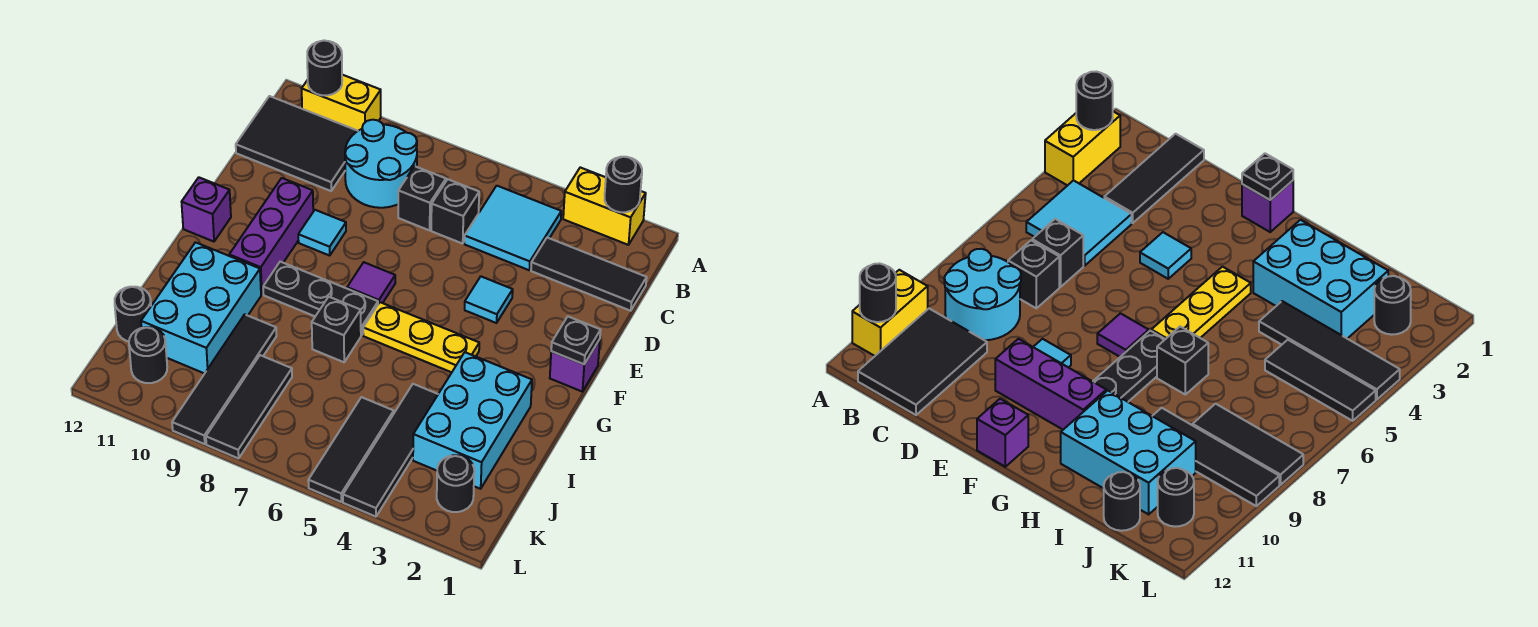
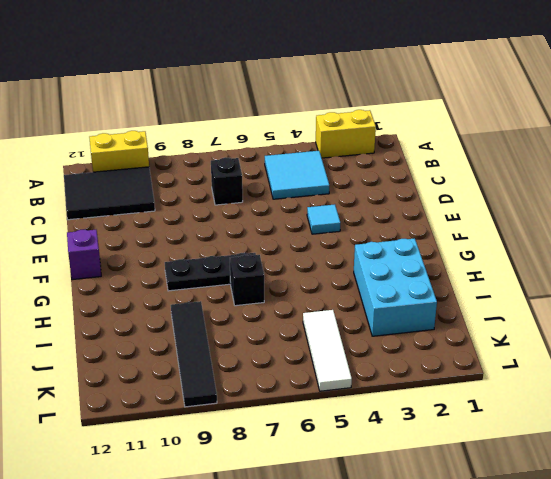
white tile J5:L5 level 1 -> black tile J5:L5 level 1
none -> cyan round brick B8:C9 level 1
none -> black tile C1:C3 level 1
none -> black brick C6 level 1

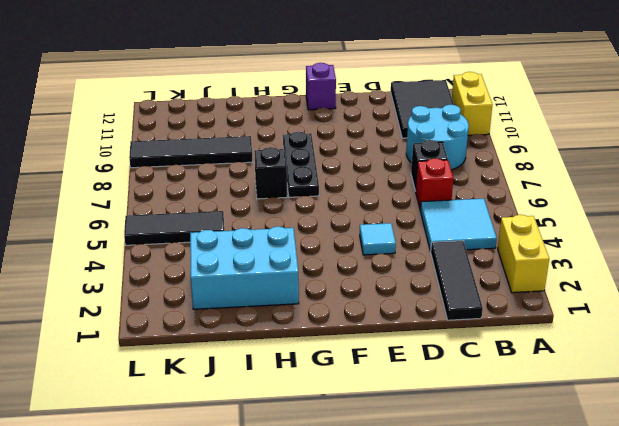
red brick C6 level 1 -> black brick C6 level 1
none -> cyan tile E9 level 1
none -> purple brick E10:G10 level 1
none -> purple brick F1 level 1

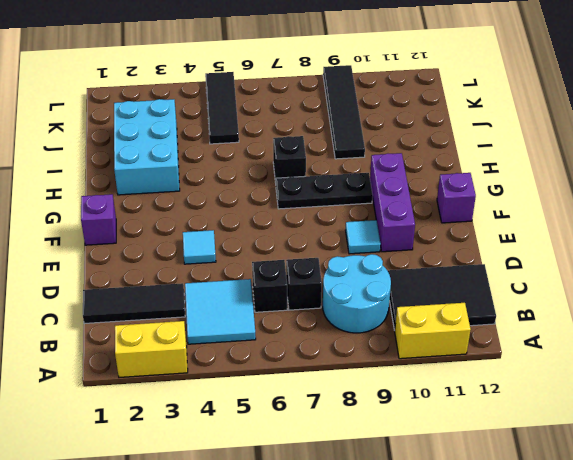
none -> purple tile F7 level 1
none -> yellow plate G4:G6 level 1
none -> cyan brick H10:J11 level 1

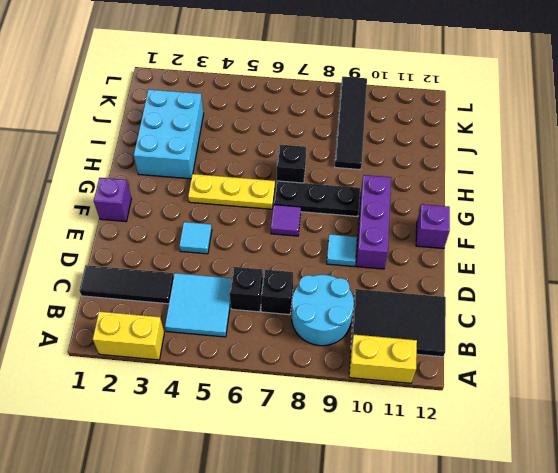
none -> cyan brick H10:J11 level 1
none -> black tile I4:L4 level 1
none -> black tile J5:L5 level 1

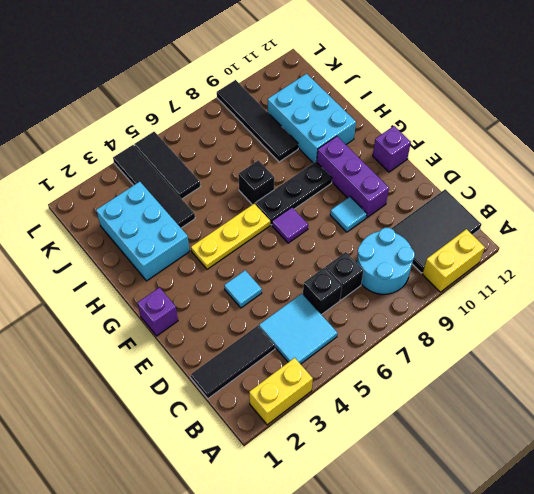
none -> black tile J8:L8 level 1
none -> black round brick J12 level 1
none -> black round brick K2 level 1

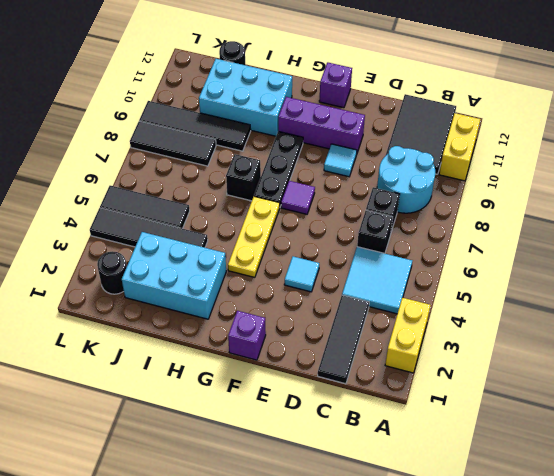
none -> black round brick K11 level 1
none -> black round brick A2 level 2
none -> black round brick A11 level 2

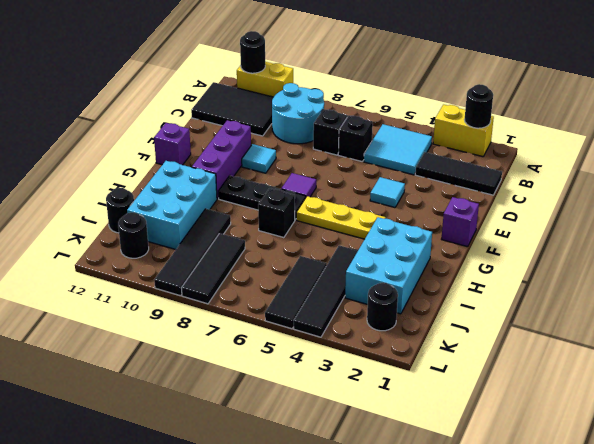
none -> black plate F1 level 2

